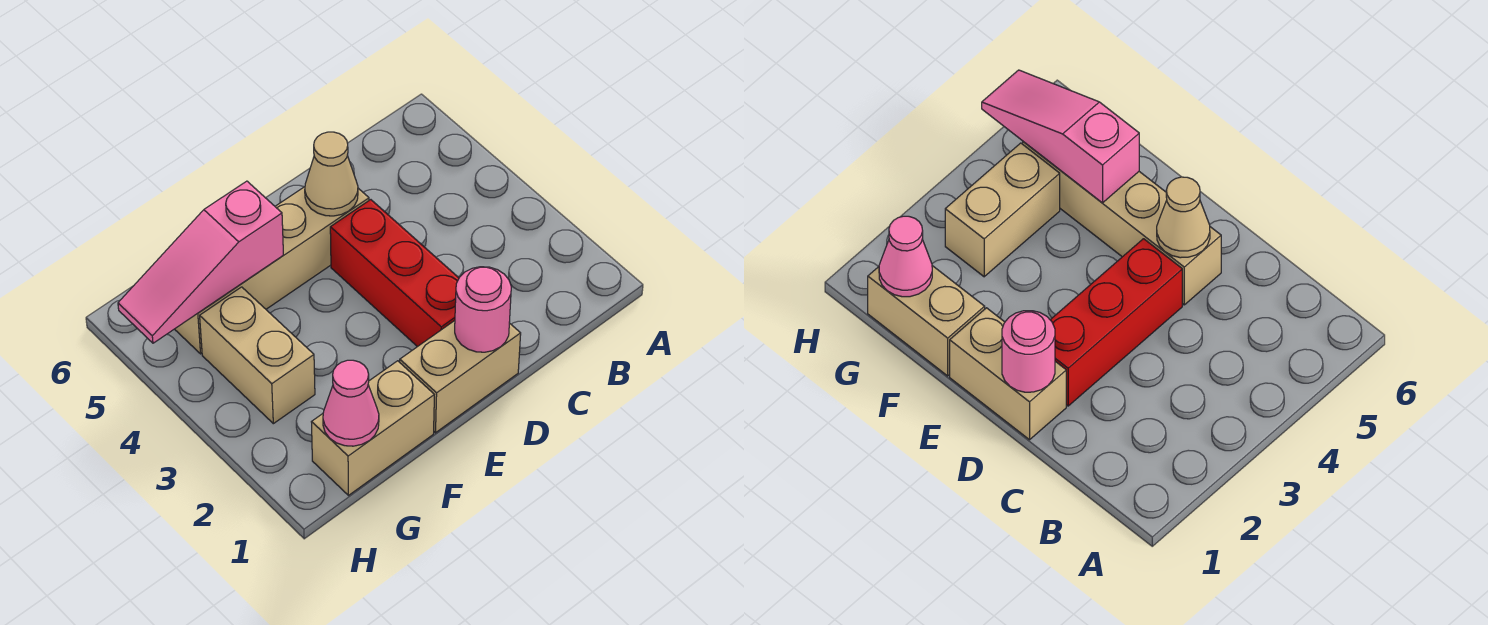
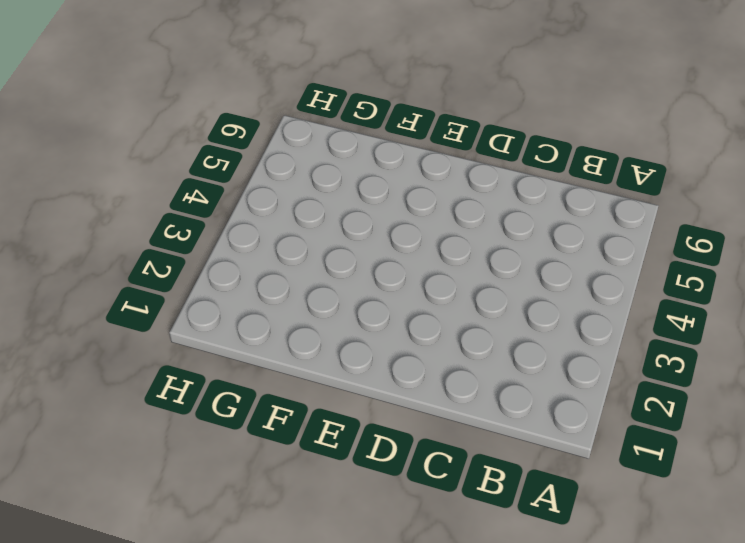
none -> tan brick D1:E1 level 1
none -> red brick D2:D4 level 1

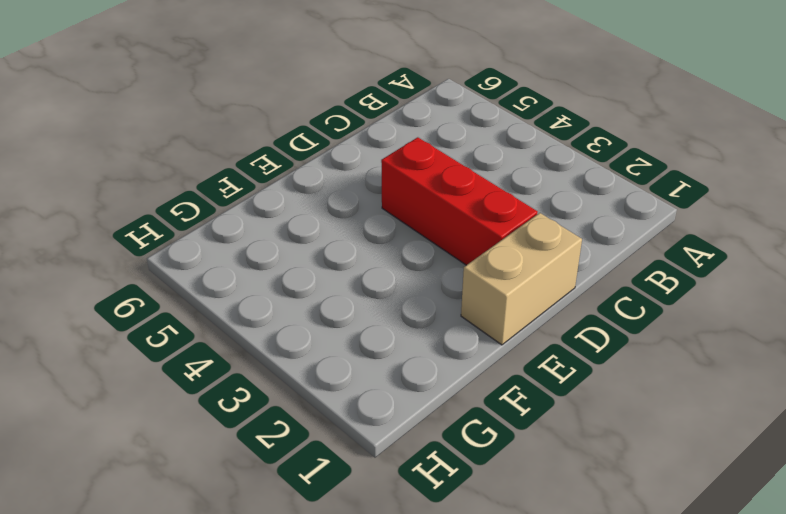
none -> tan brick D5:G5 level 1
none -> tan brick F1:G1 level 1

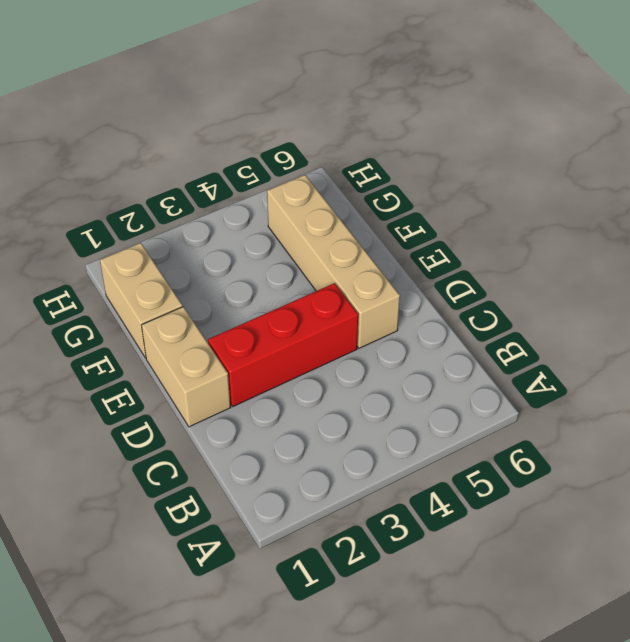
none -> tan brick G3:G4 level 1
none -> pink round brick D1 level 2

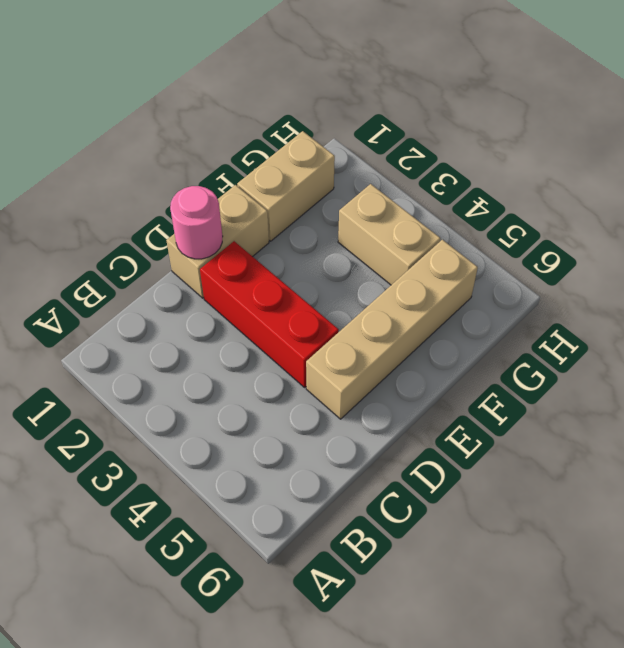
none -> tan cone D5 level 2
none -> pink slope F5:H5 level 2 top F

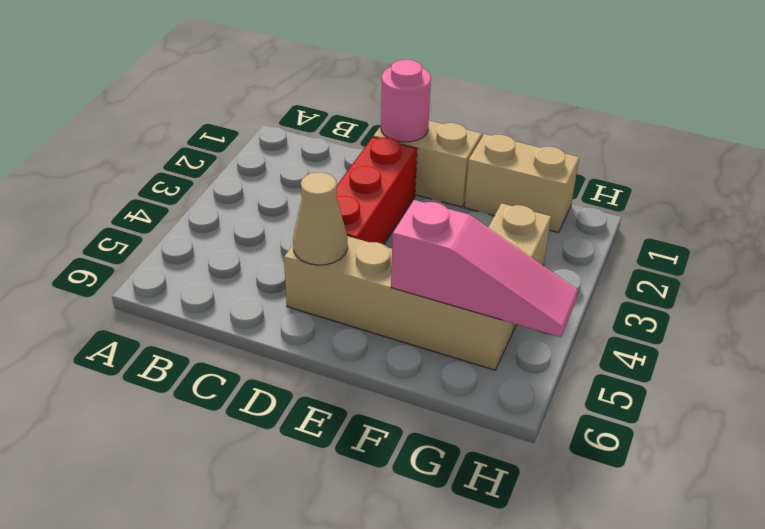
none -> pink cone G1 level 2

